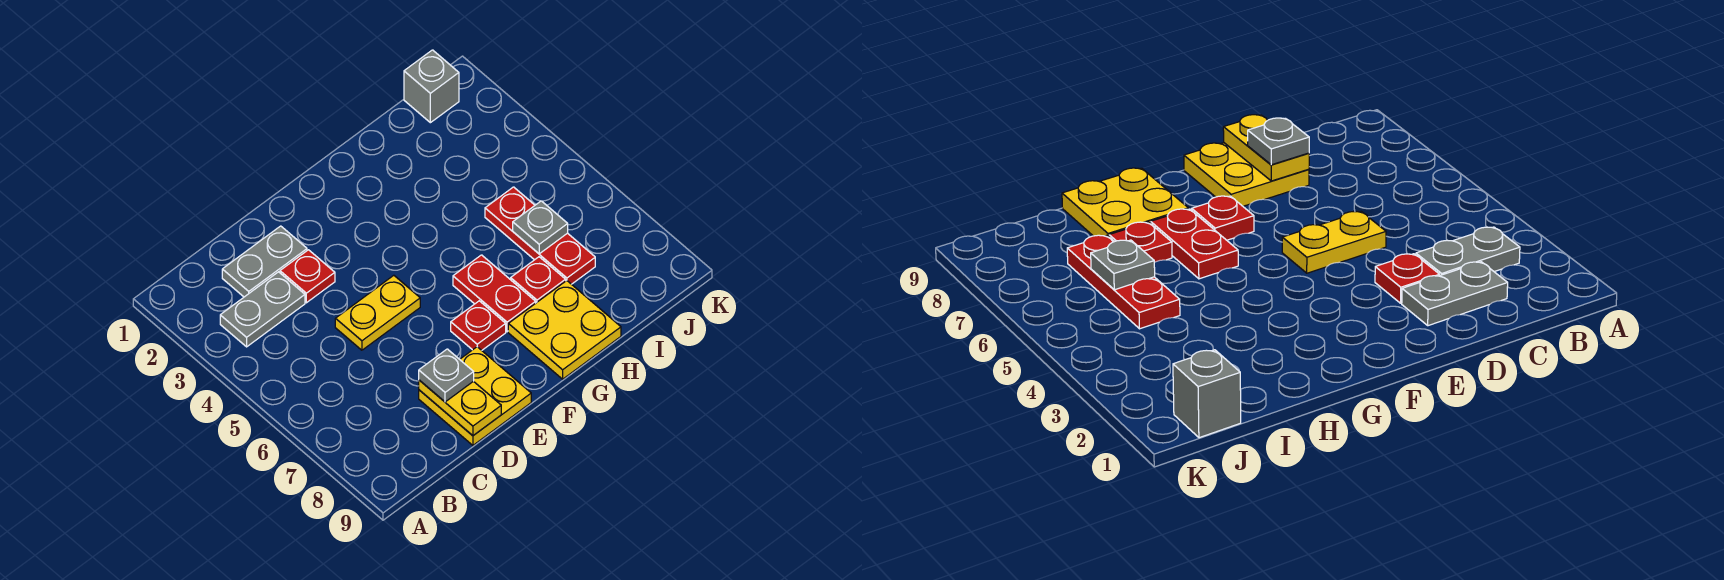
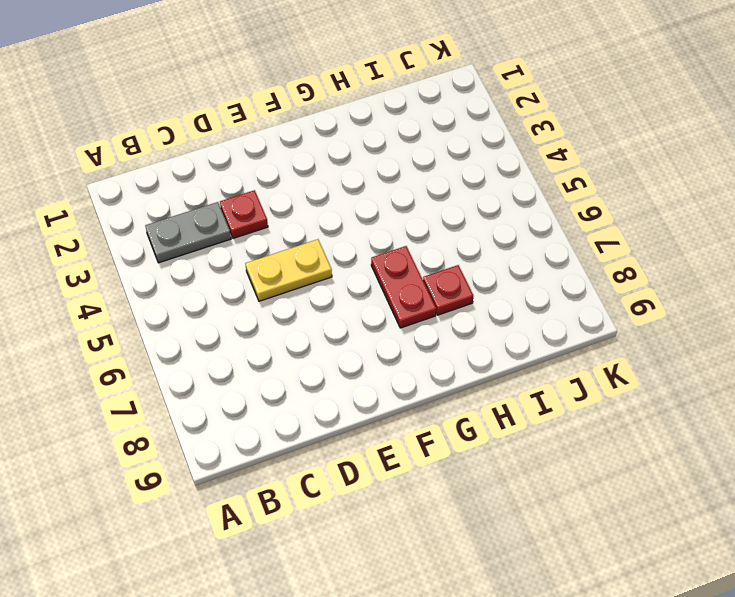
none -> grey plate C2:D2 level 1
none -> yellow plate D8:E9 level 1
none -> red plate F7 level 1

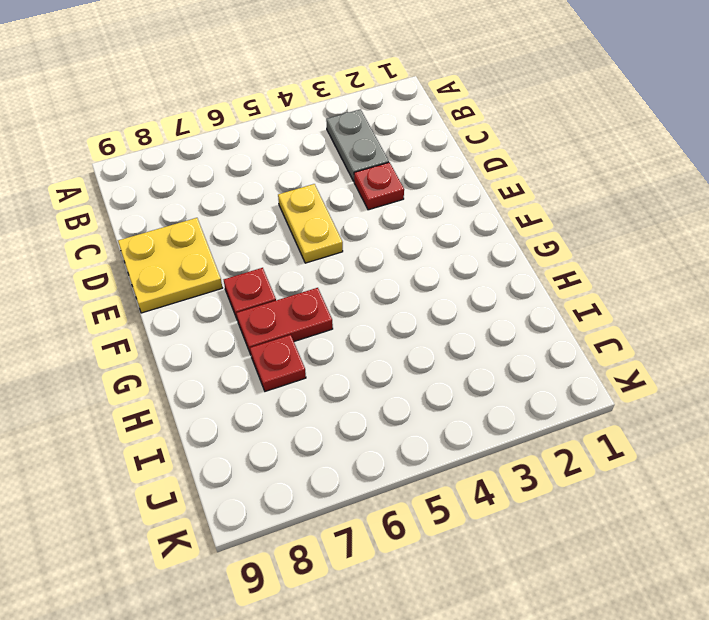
none -> grey plate C2:D2 level 1
none -> yellow plate G8:H9 level 1
none -> red plate I5:I7 level 1

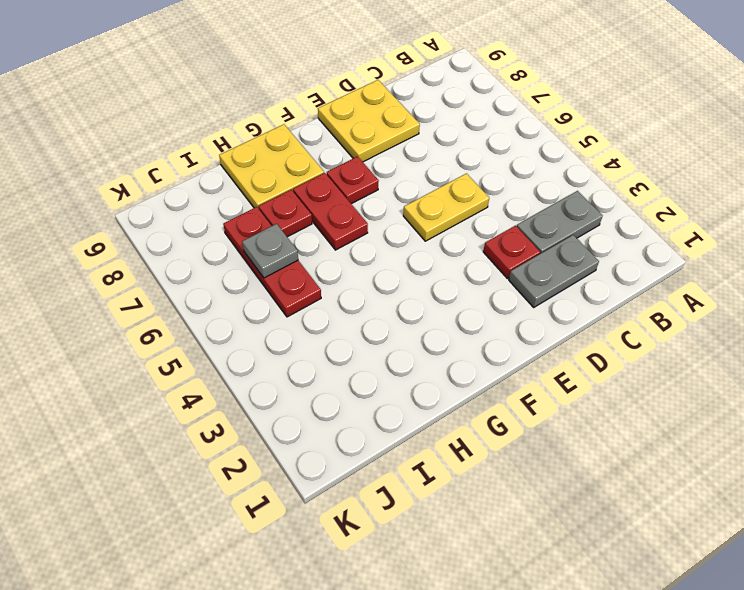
none -> grey brick J1 level 1
none -> yellow plate D8:D9 level 2
none -> grey plate D8 level 3

